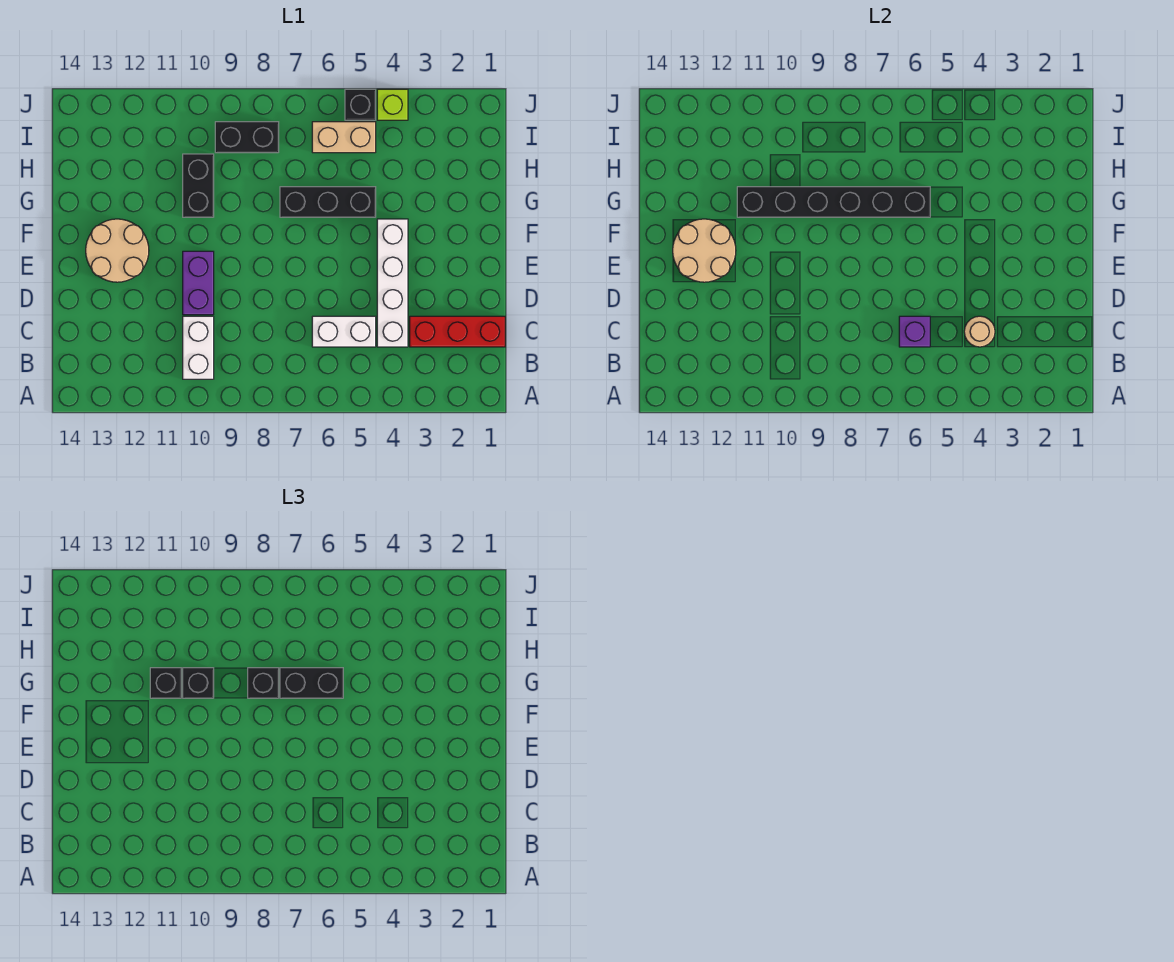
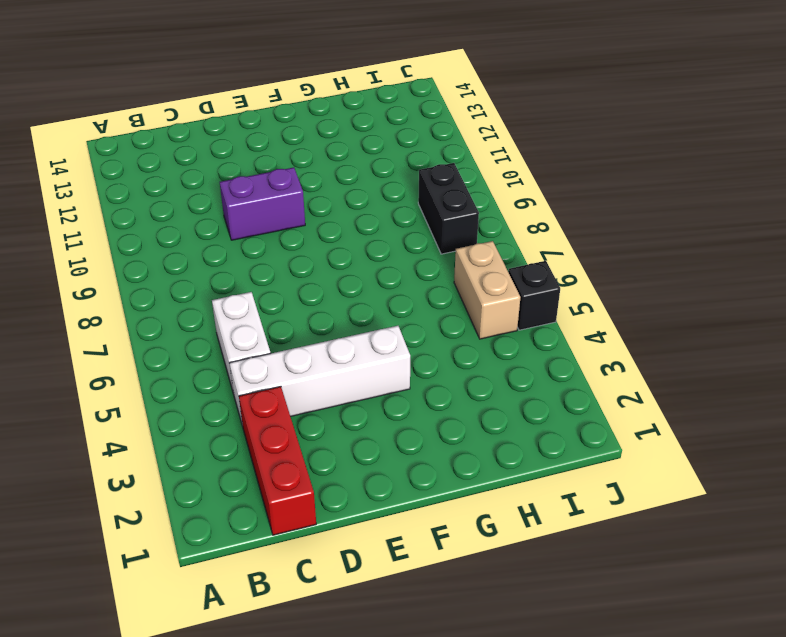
none -> white brick B10:C10 level 1
none -> tan round brick E12:F13 level 1
none -> black brick G5:G7 level 1

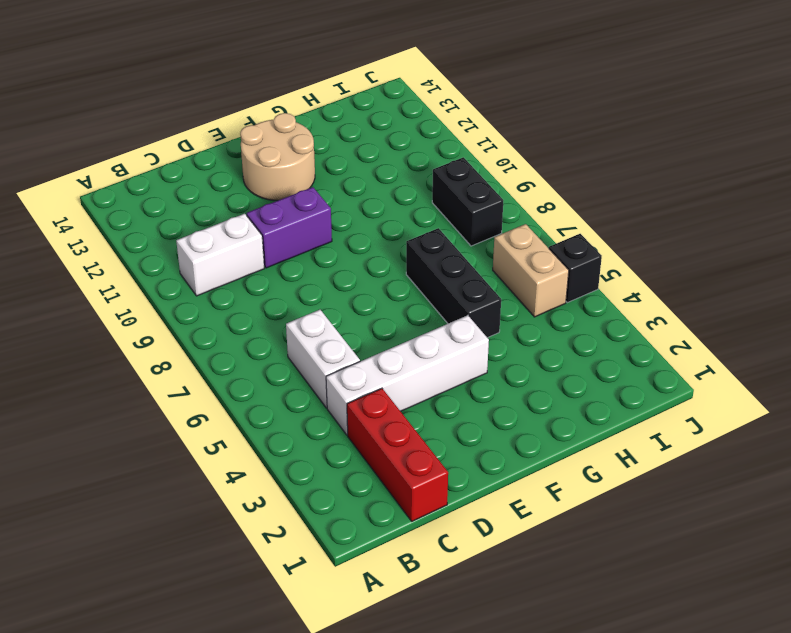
none -> black brick G10:H10 level 1
none -> lime brick J4 level 1
none -> tan round brick C4 level 2

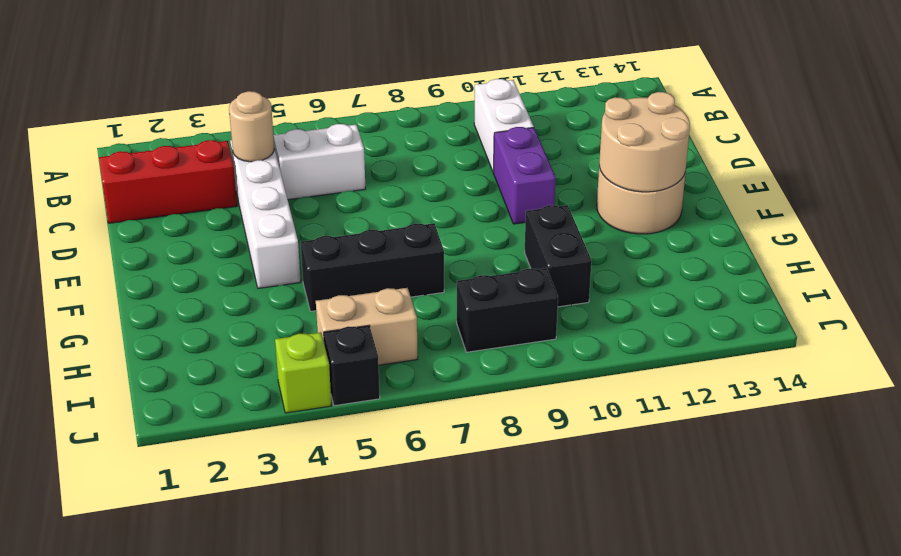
none -> purple brick C6 level 2
none -> black brick G6:G11 level 2
none -> black brick G6:G7 level 3

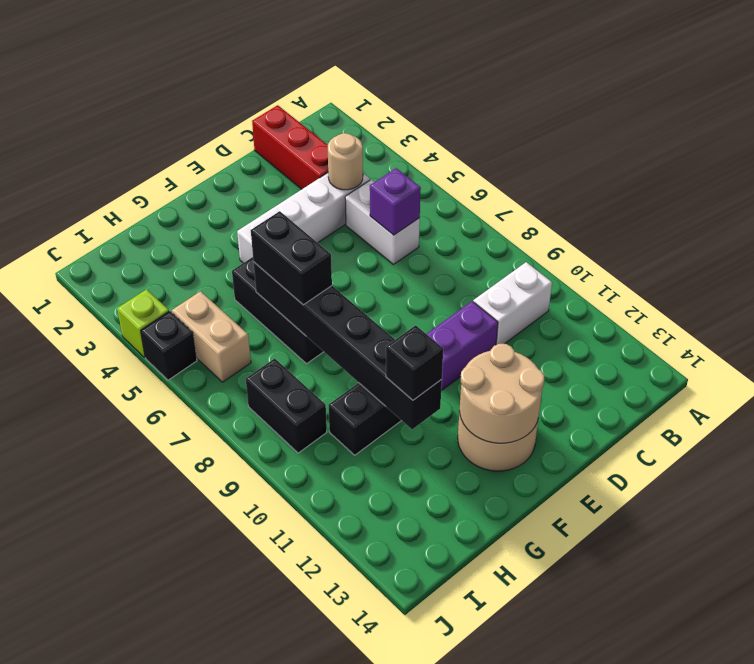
none -> black brick G8 level 3
none -> black brick G10 level 3

